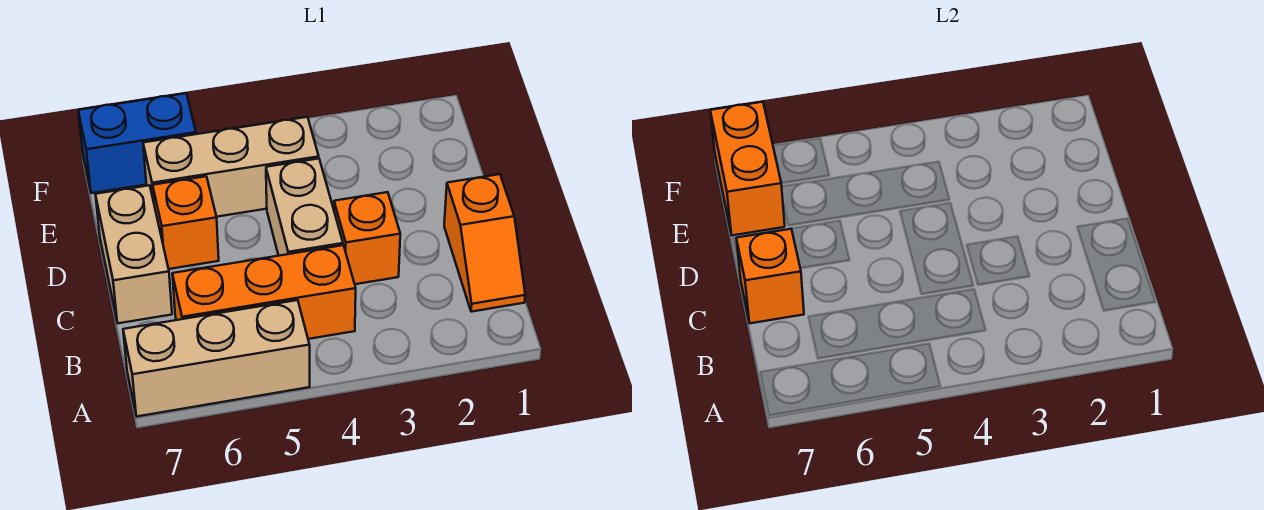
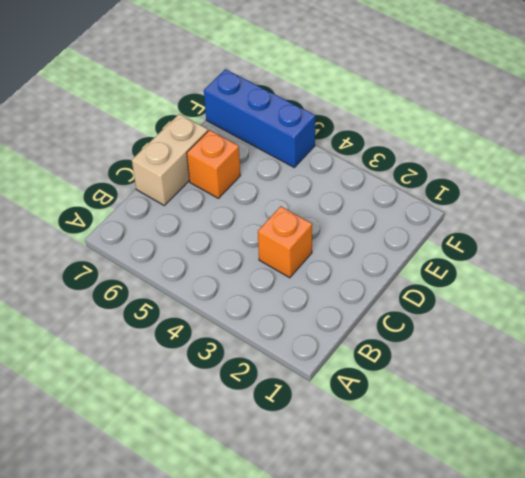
blue brick F5:F7 level 1 -> blue brick F6:F7 level 1
none -> tan brick A5:A7 level 1
none -> orange slope B1:C1 level 1 top C

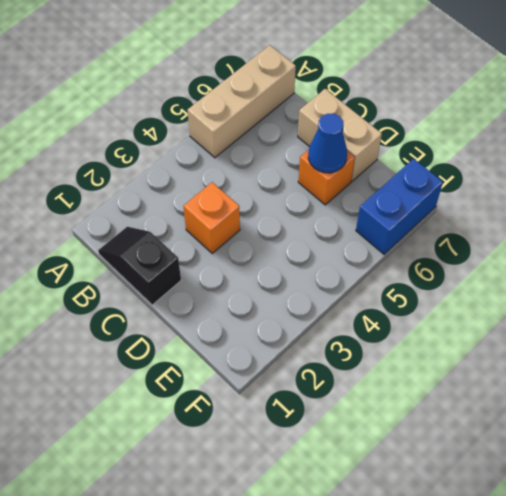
black slope B1:C1 level 1 top C -> orange slope B1:C1 level 1 top C
blue cone D6 level 2 -> none
none -> orange brick B4:B6 level 1
none -> tan brick C4:D4 level 1

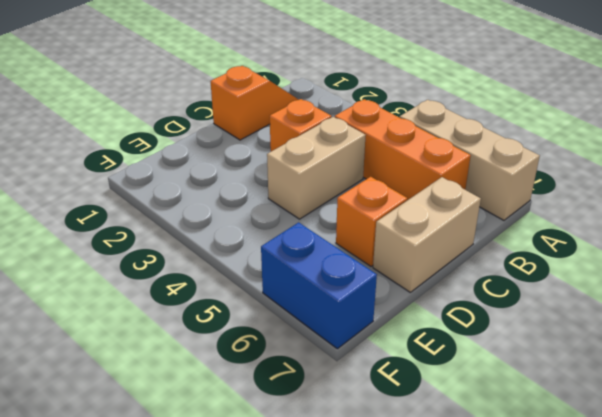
none -> tan brick E4:E6 level 1
none -> orange brick C7 level 2

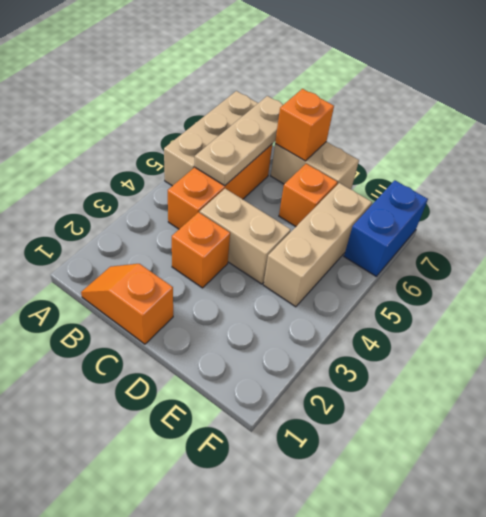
tan plate B5:B7 level 2 -> none
none -> orange brick E7:F7 level 2

